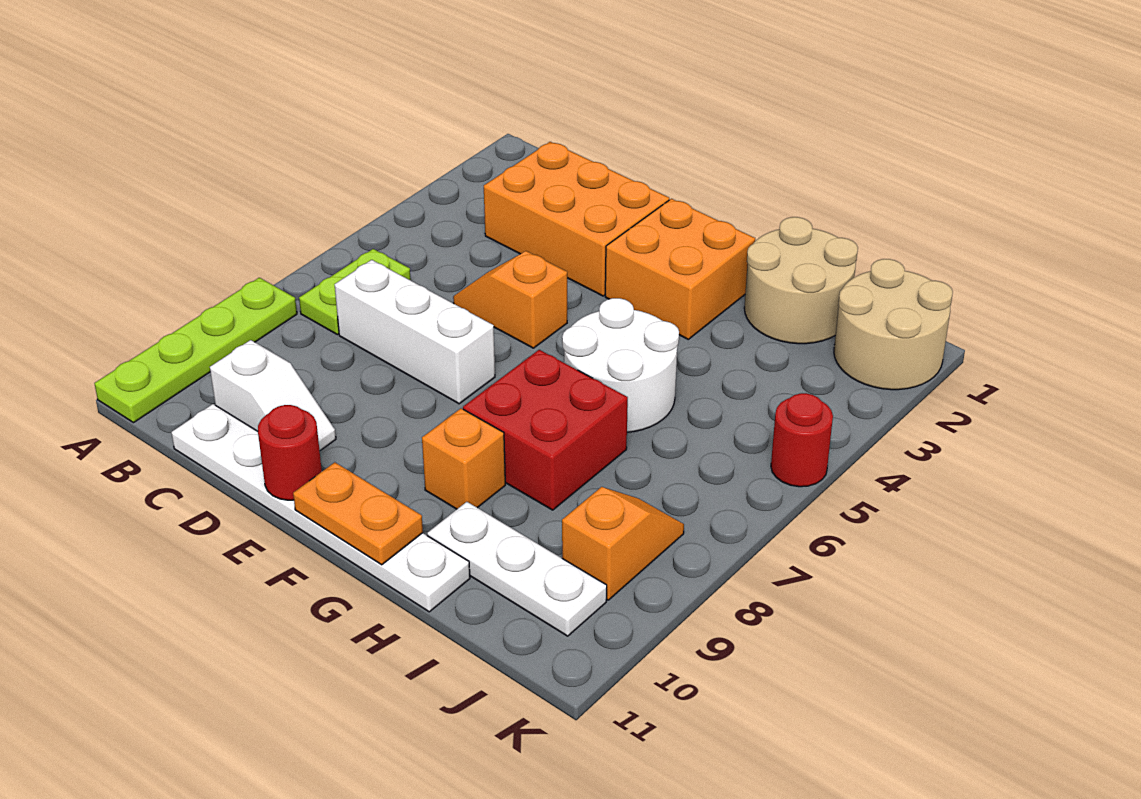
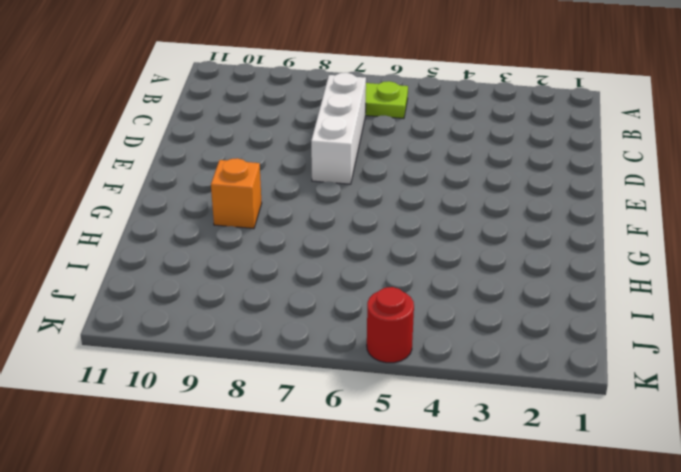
none -> lime plate A8:A11 level 1
none -> orange brick C2:E3 level 1
none -> white slope C10:D10 level 1 top C

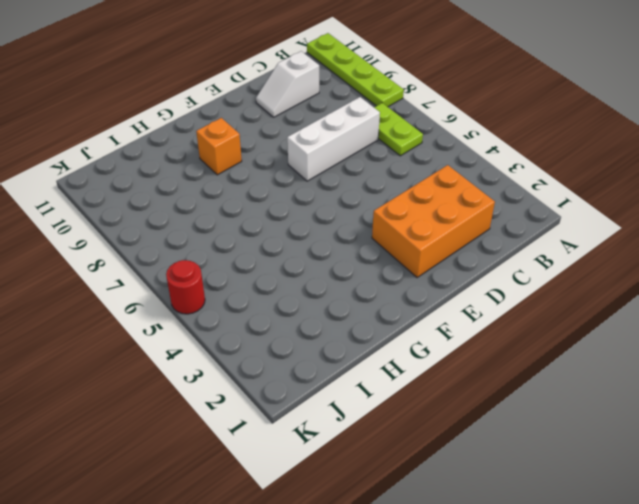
none -> white plate C11:H11 level 1
none -> orange slope D5:E5 level 1 top E
none -> orange brick F2:G3 level 1

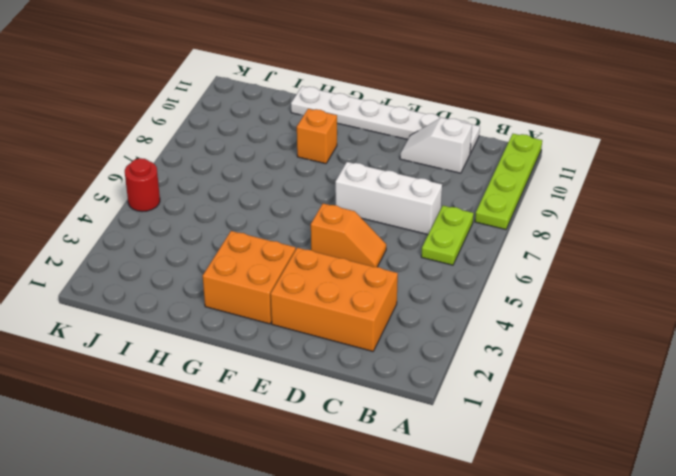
none -> white round brick G5:H6 level 1
none -> red brick G7:H8 level 1
none -> tan round brick H1:I2 level 1

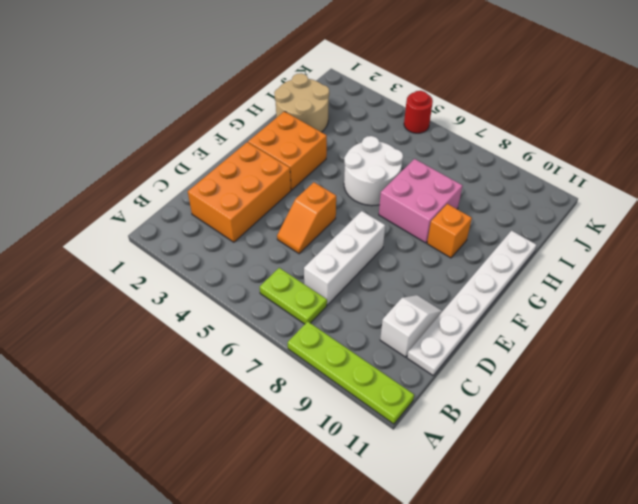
pink brick G7:H8 level 1 -> red brick G7:H8 level 1
none -> white plate H10:J10 level 1
none -> tan round brick J1:K2 level 1
none -> orange slope J8:J9 level 1 top 9

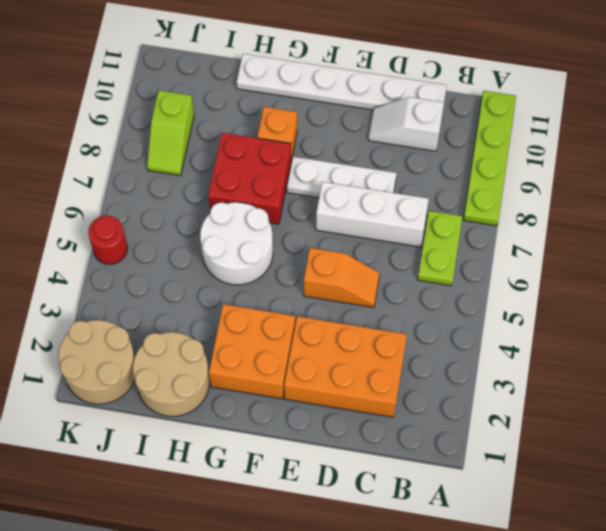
white plate D8:F8 level 1 -> white plate H10:J10 level 1
lime slope J8:J9 level 1 top 9 -> orange slope J8:J9 level 1 top 9
none -> red round brick E11 level 2
none -> orange plate F11:G11 level 2

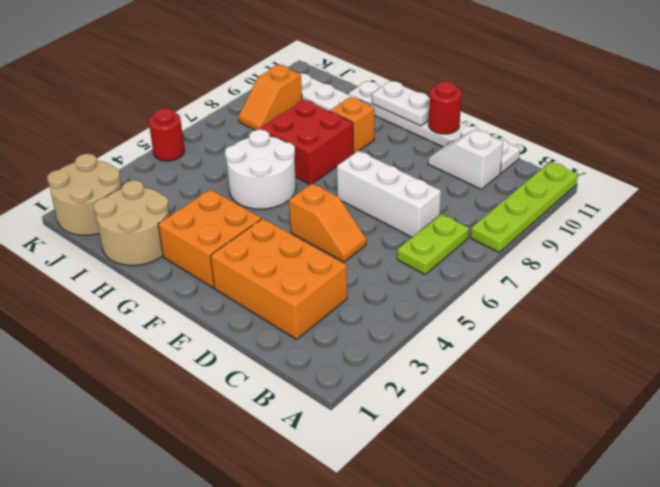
white plate F11:G11 level 2 -> orange plate F11:G11 level 2

